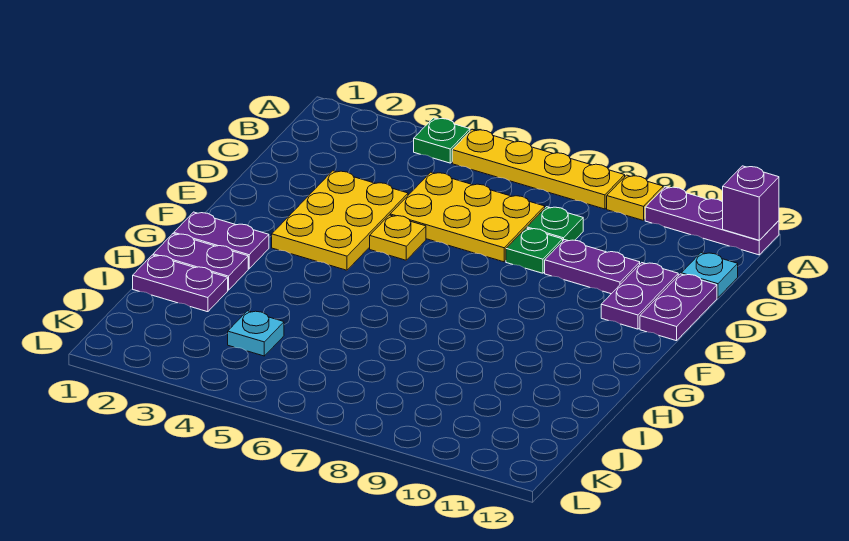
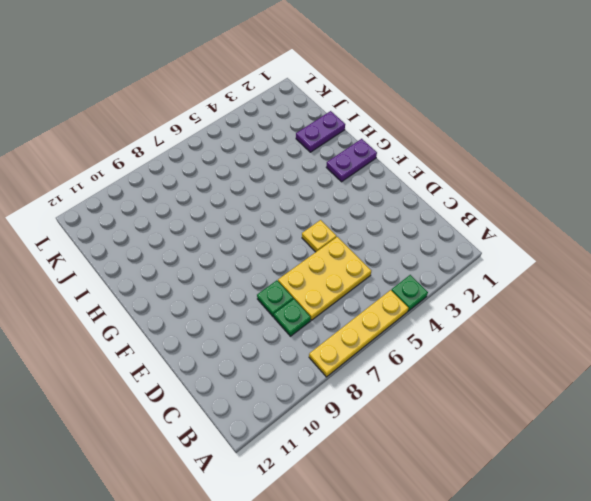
none -> yellow plate A9 level 1
none -> purple plate A10:A12 level 1
none -> cyan plate C12 level 1

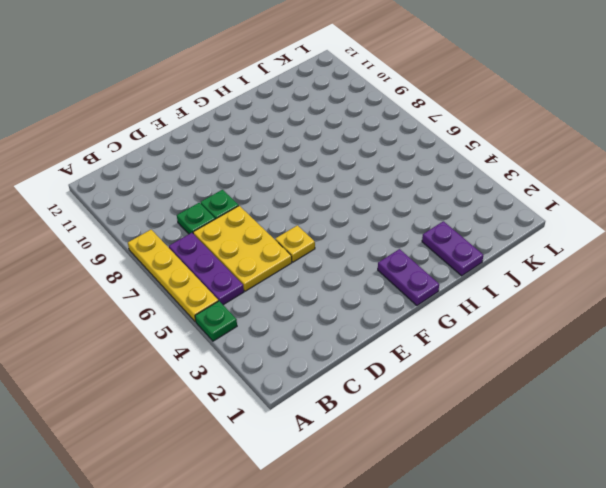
purple plate B5:B7 level 1 -> purple plate A10:A12 level 1
none -> yellow plate A9 level 1
none -> cyan plate C12 level 1
none -> yellow plate D3:F4 level 1

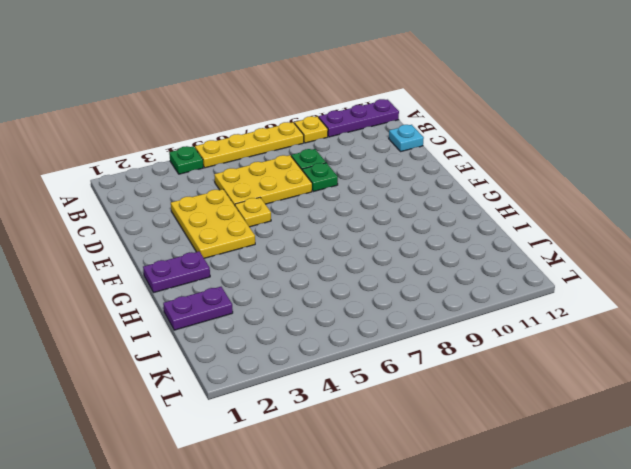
none -> purple plate D9:D10 level 1
none -> purple plate D11:E11 level 1
none -> purple plate D12:E12 level 1

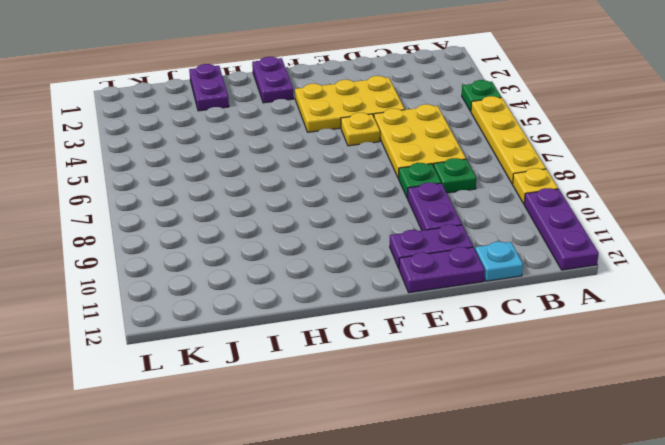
none -> purple plate H1:H2 level 1
none -> cyan plate J4 level 1
none -> purple brick A12 level 2

